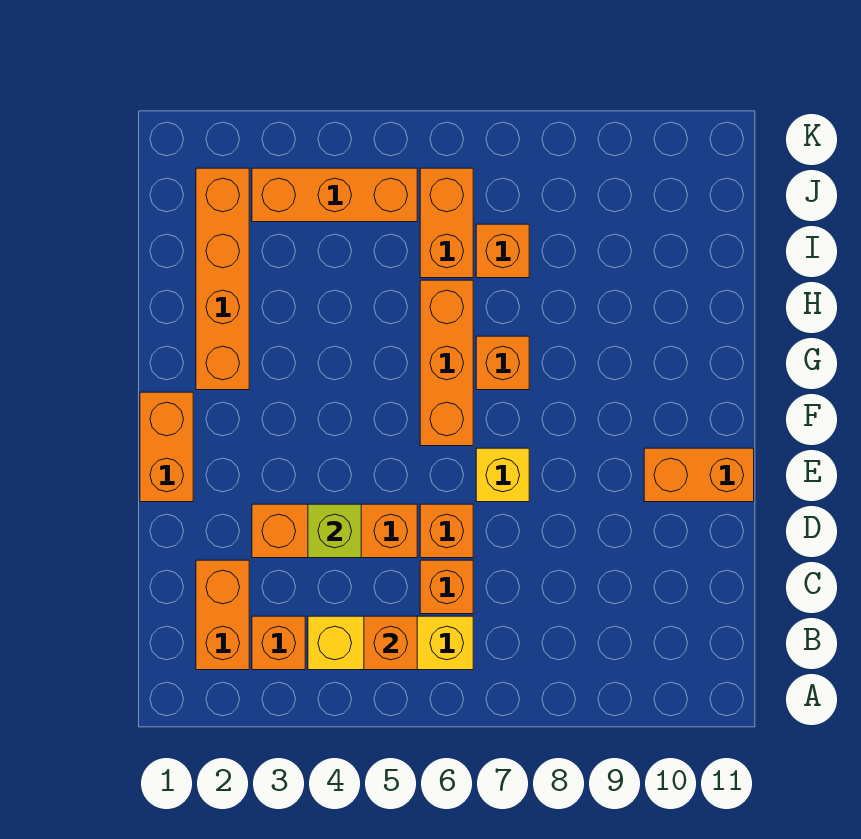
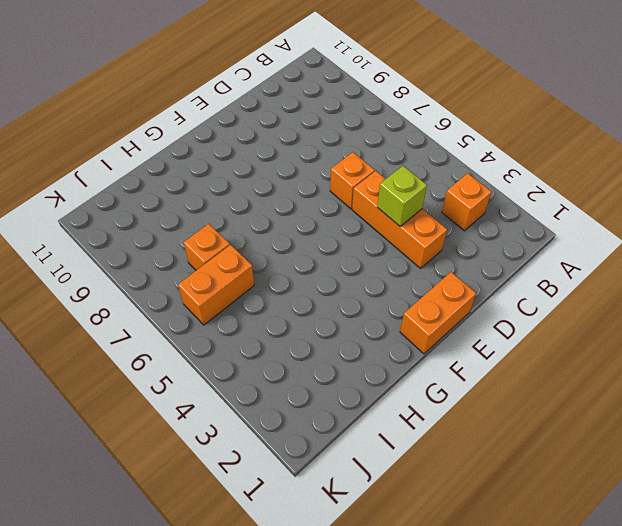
none -> orange brick B2:C2 level 1
none -> yellow brick B4:B6 level 1
none -> orange brick C6 level 1

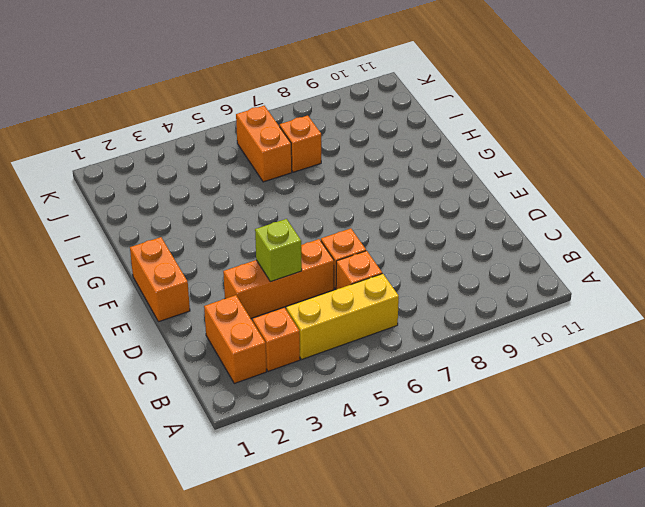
none -> yellow brick E7 level 1
none -> orange brick E10:E11 level 1
none -> orange brick F6:H6 level 1

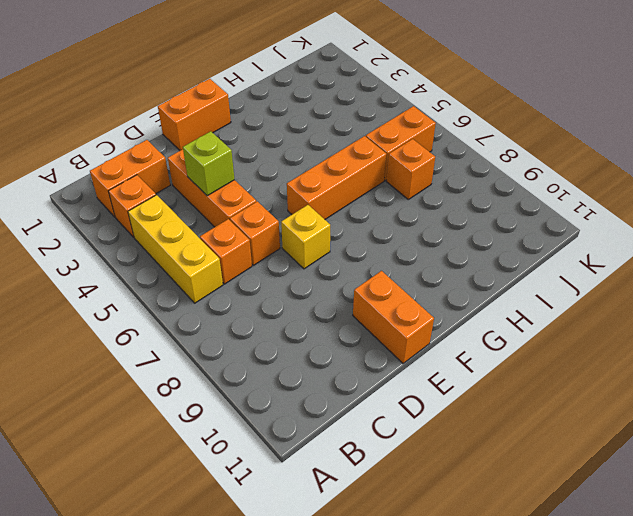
none -> orange brick G2:J2 level 1
none -> orange brick G7 level 1
none -> orange brick J3:J5 level 1

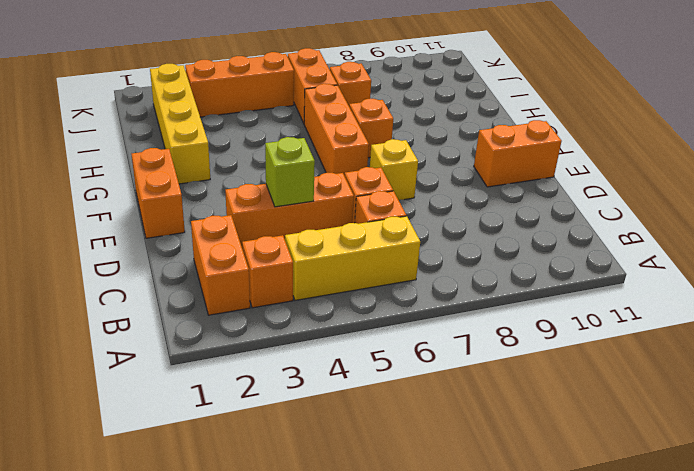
yellow brick G2:J2 level 1 -> orange brick G2:J2 level 1
none -> orange brick B5 level 2

